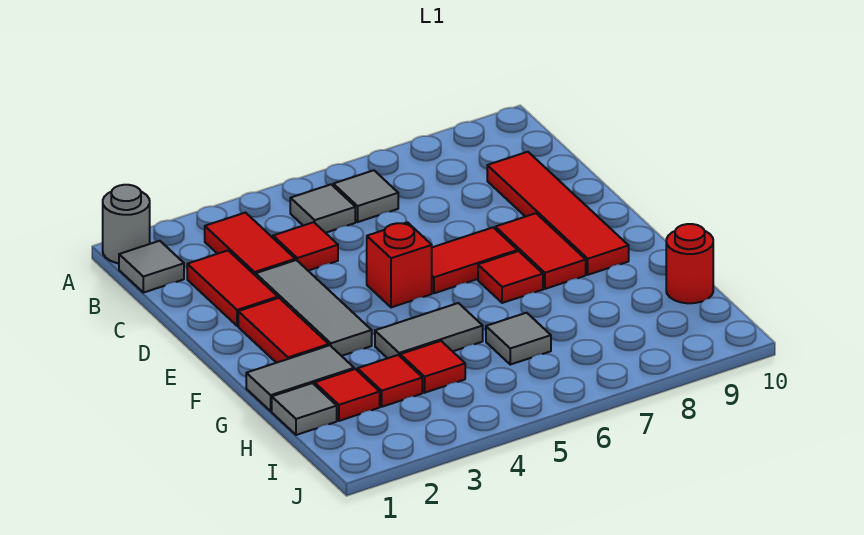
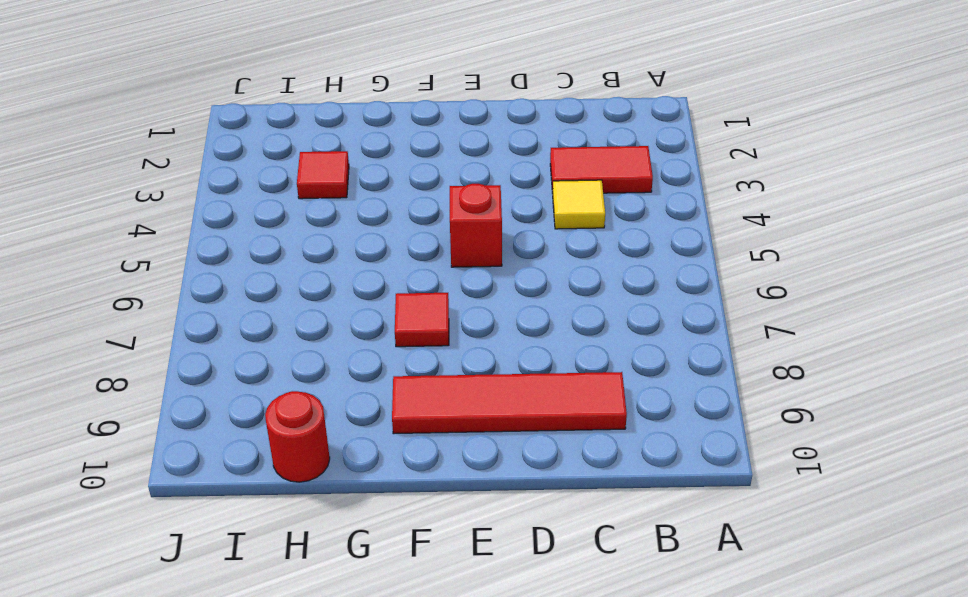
yellow tile C4 level 1 -> red tile C4 level 1
none -> grey round brick A1 level 1
none -> grey tile B1 level 1
none -> grey tile B5 level 1

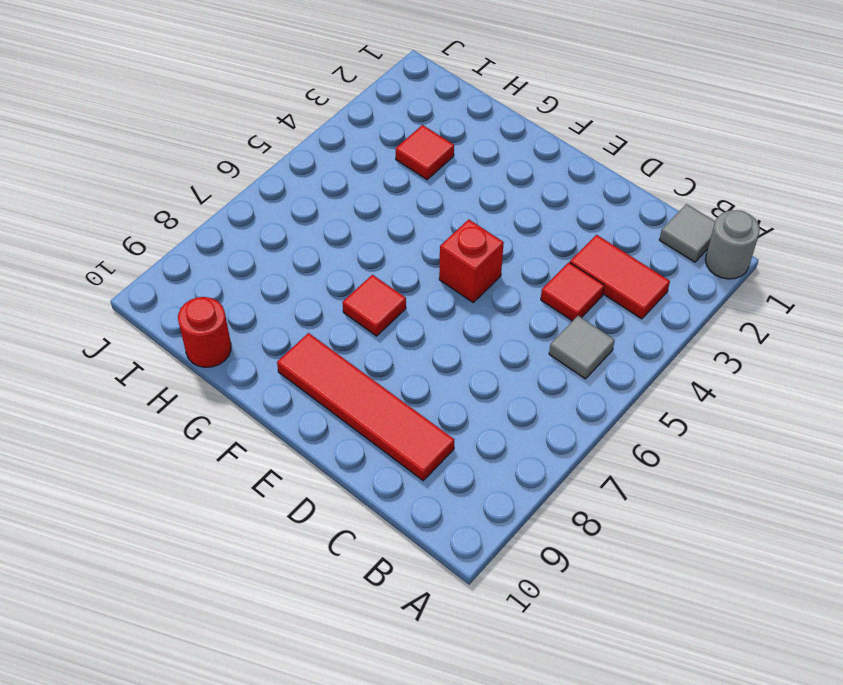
none -> grey tile B6 level 1
none -> red tile C2:D2 level 1
none -> grey tile D3:F3 level 1

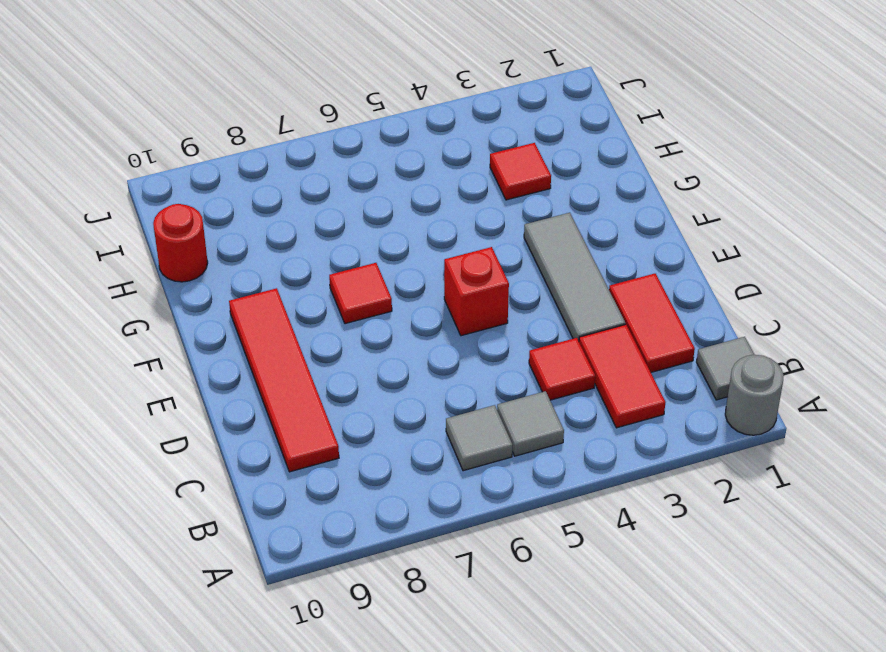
none -> red tile E2:F2 level 1
none -> red tile E6:E7 level 1
none -> red tile E8:F8 level 1

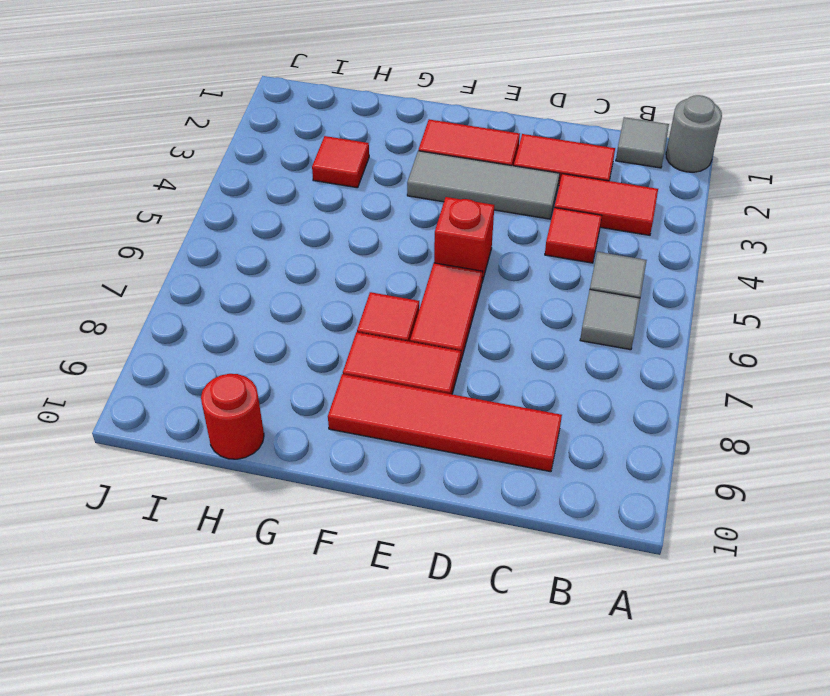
none -> grey tile G1:G2 level 1
none -> grey tile G4:G5 level 1
none -> grey tile H1 level 1

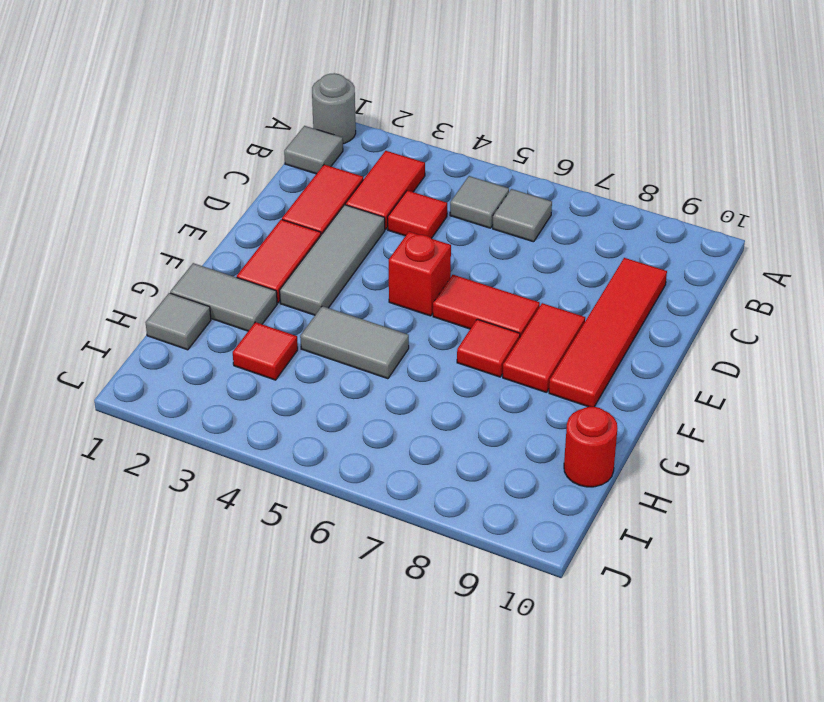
none -> red tile H2 level 1
none -> red tile H4 level 1
none -> grey tile H6 level 1

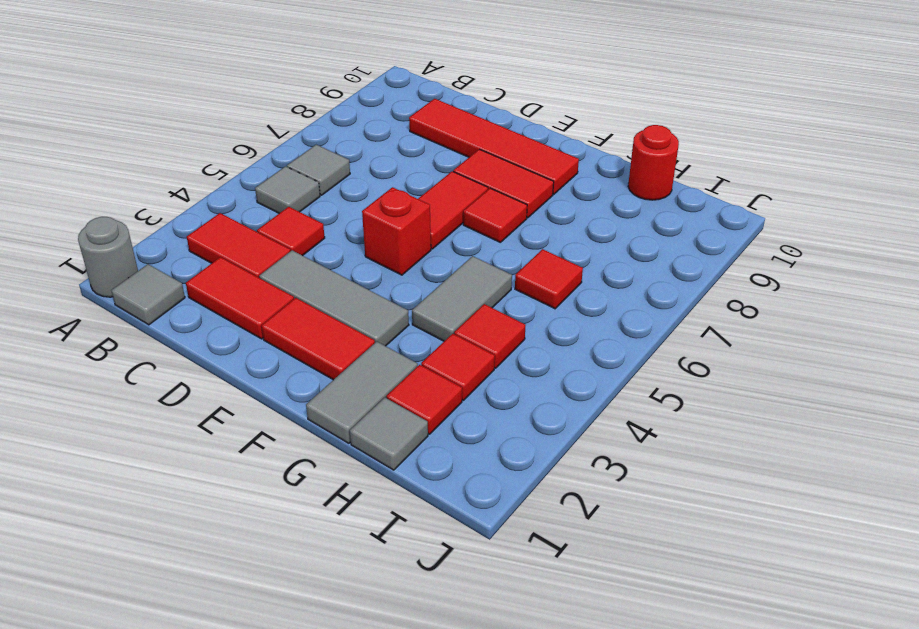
red tile H6 level 1 -> grey tile H6 level 1

